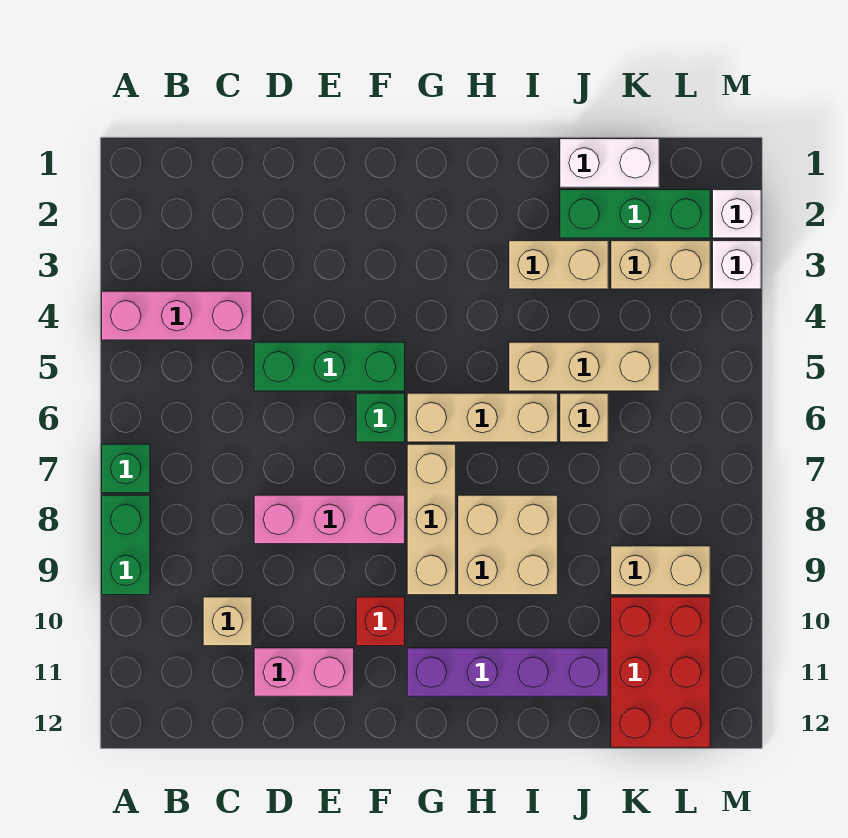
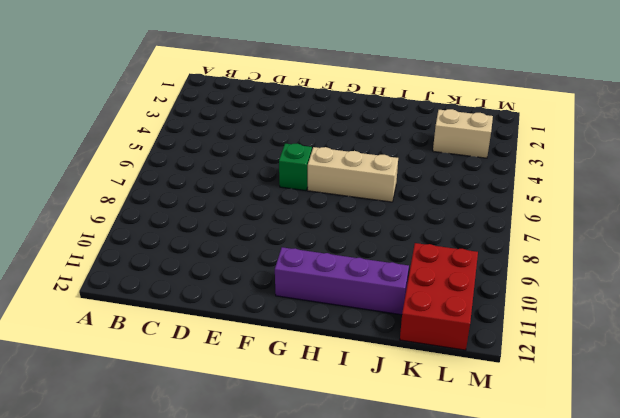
none -> pink brick A4:C4 level 1
none -> green brick A7 level 1
none -> green brick A8:A9 level 1

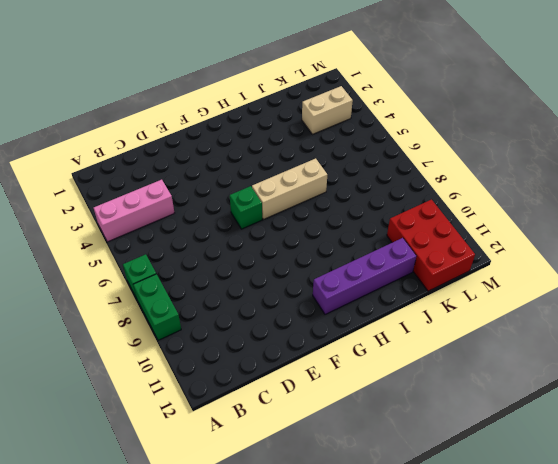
none -> tan brick C10 level 1
none -> green brick D5:F5 level 1
none -> pink brick D8:F8 level 1

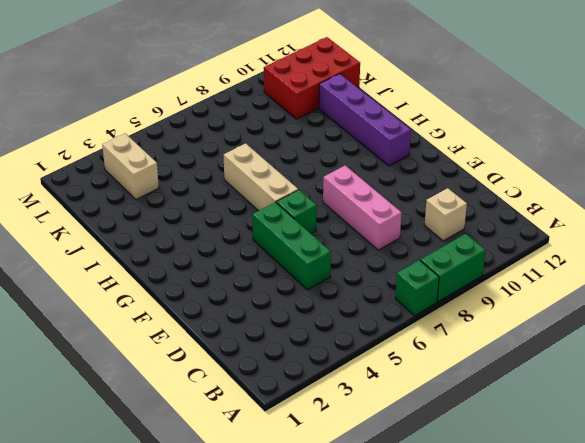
none -> pink brick A4:C4 level 1
none -> pink brick D11:E11 level 1
none -> red brick F10 level 1

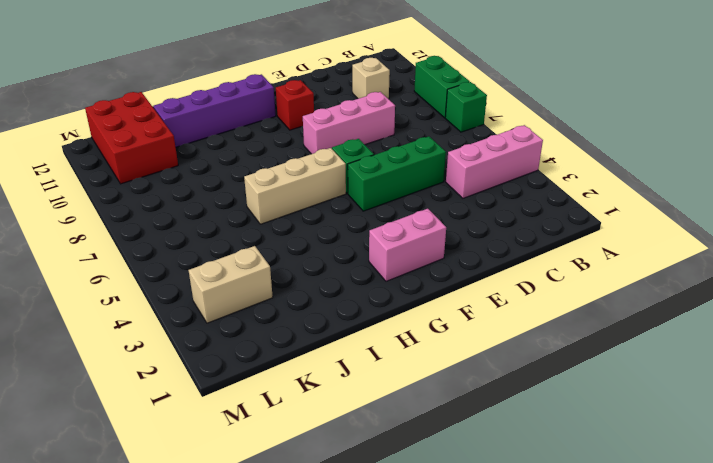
pink brick F2:G2 level 1 -> pink brick D11:E11 level 1
none -> tan brick G7:G9 level 1
none -> tan brick H8:I9 level 1
none -> tan brick I3:J3 level 1

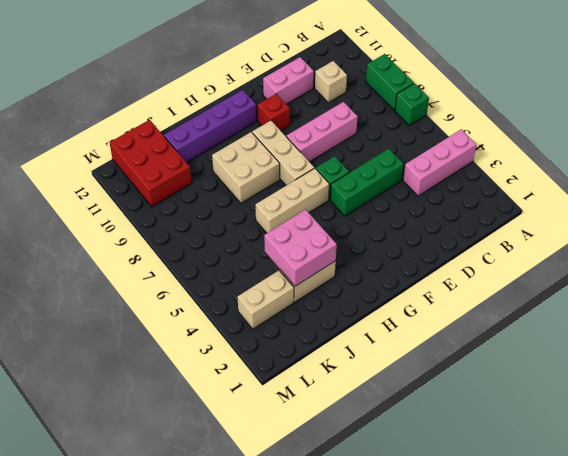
pink brick I3:J4 level 2 -> none
none -> tan brick I5:K5 level 1
none -> white brick J1:K1 level 1
none -> green brick J2:L2 level 1

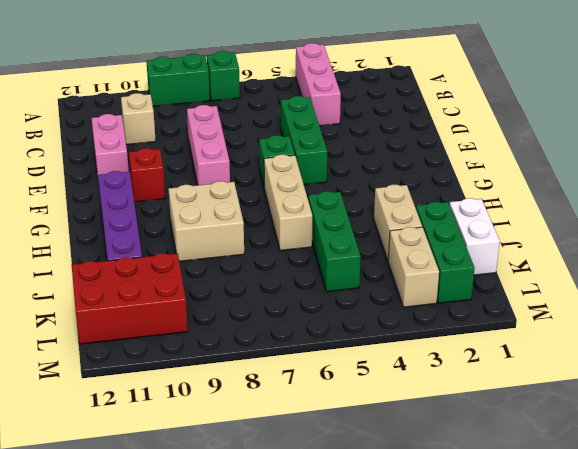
green brick I5:K5 level 1 -> tan brick I5:K5 level 1
none -> tan brick G7:G9 level 1
none -> tan brick J6 level 1
none -> tan brick K9:L9 level 1

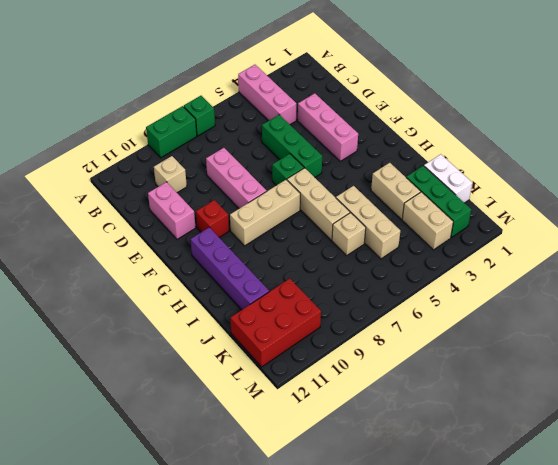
pink brick D3:F3 level 1 -> none
none -> tan brick H8:I9 level 1
none -> tan brick K9:L9 level 1
none -> white brick M2 level 1

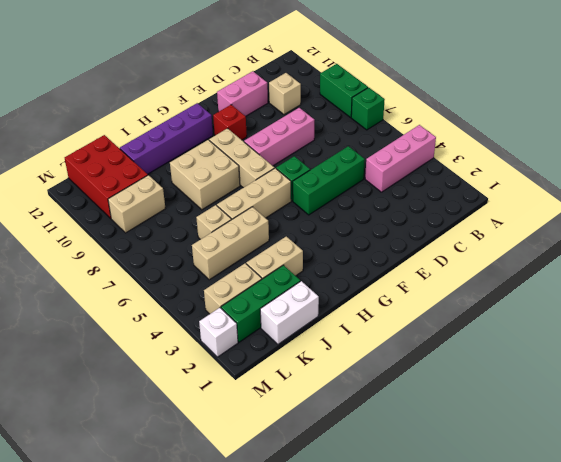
none -> white brick M3 level 1

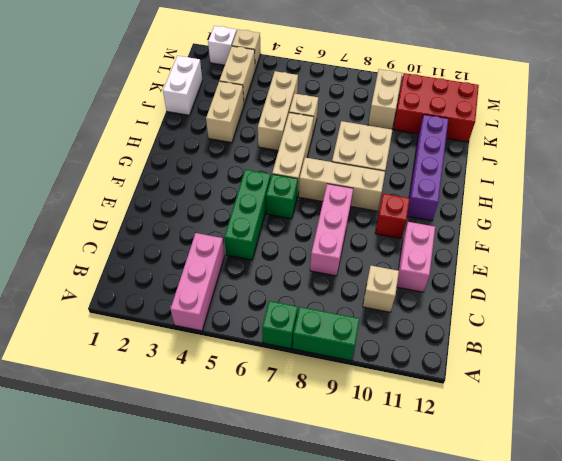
tan brick M3 level 1 -> white brick M3 level 1
none -> green brick J2:L2 level 1

